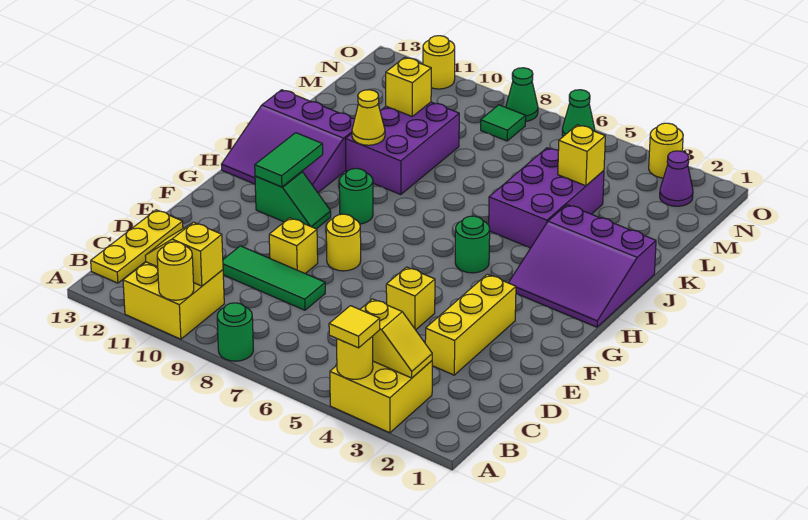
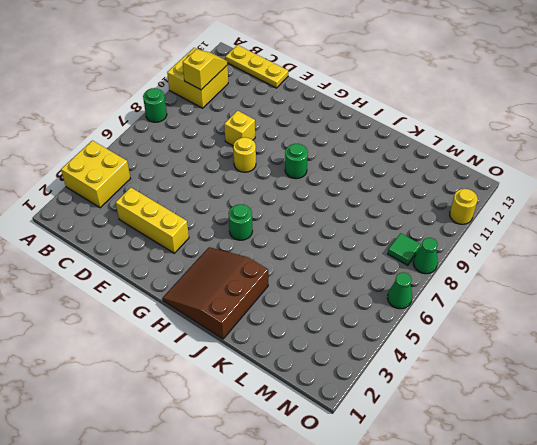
brown slope H1:J3 level 1 top J -> purple slope H1:J3 level 1 top J
none -> green tile D8:D10 level 1
none -> yellow brick E5 level 1
none -> green slope G10:G11 level 1 top 11
none -> purple slope H11:J13 level 1 top J

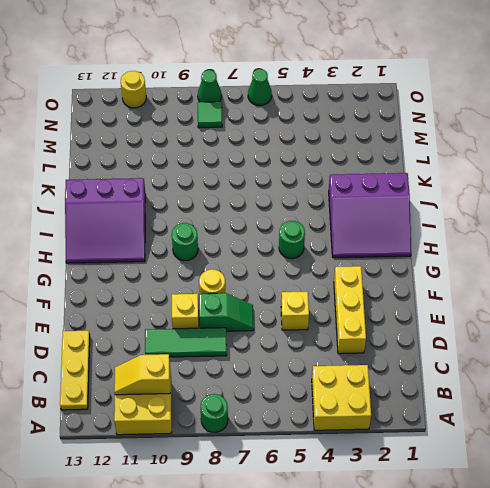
green slope E7:E8 level 1 top 8 -> green slope G10:G11 level 1 top 11
none -> purple brick J4:L5 level 1
none -> purple brick J9:L10 level 1
none -> purple cone N2 level 1
none -> yellow round brick O3 level 1

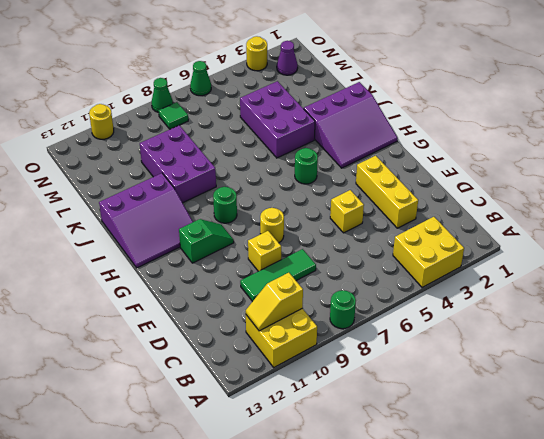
none -> yellow plate B13:D13 level 1
none -> yellow round brick A4 level 2
none -> yellow round brick A10 level 2
none -> yellow slope B3:B4 level 2 top 4

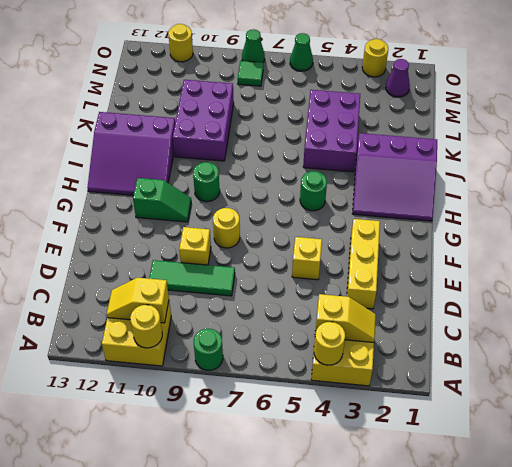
none -> yellow plate B13:D13 level 1
none -> green tile G11:H11 level 2
none -> yellow cone J10 level 2
none -> yellow brick L4 level 2

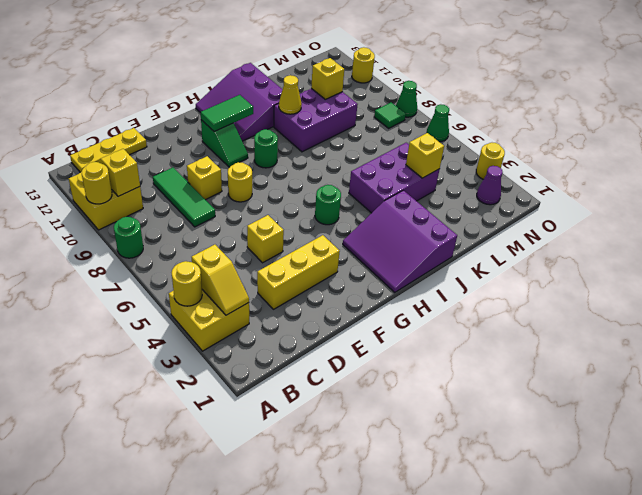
none -> yellow tile A4 level 3

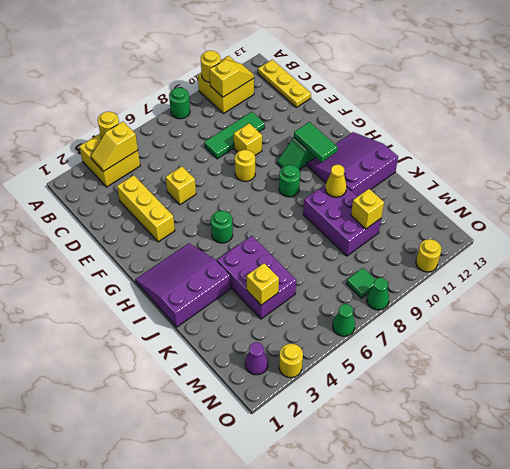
none -> yellow tile A4 level 3

